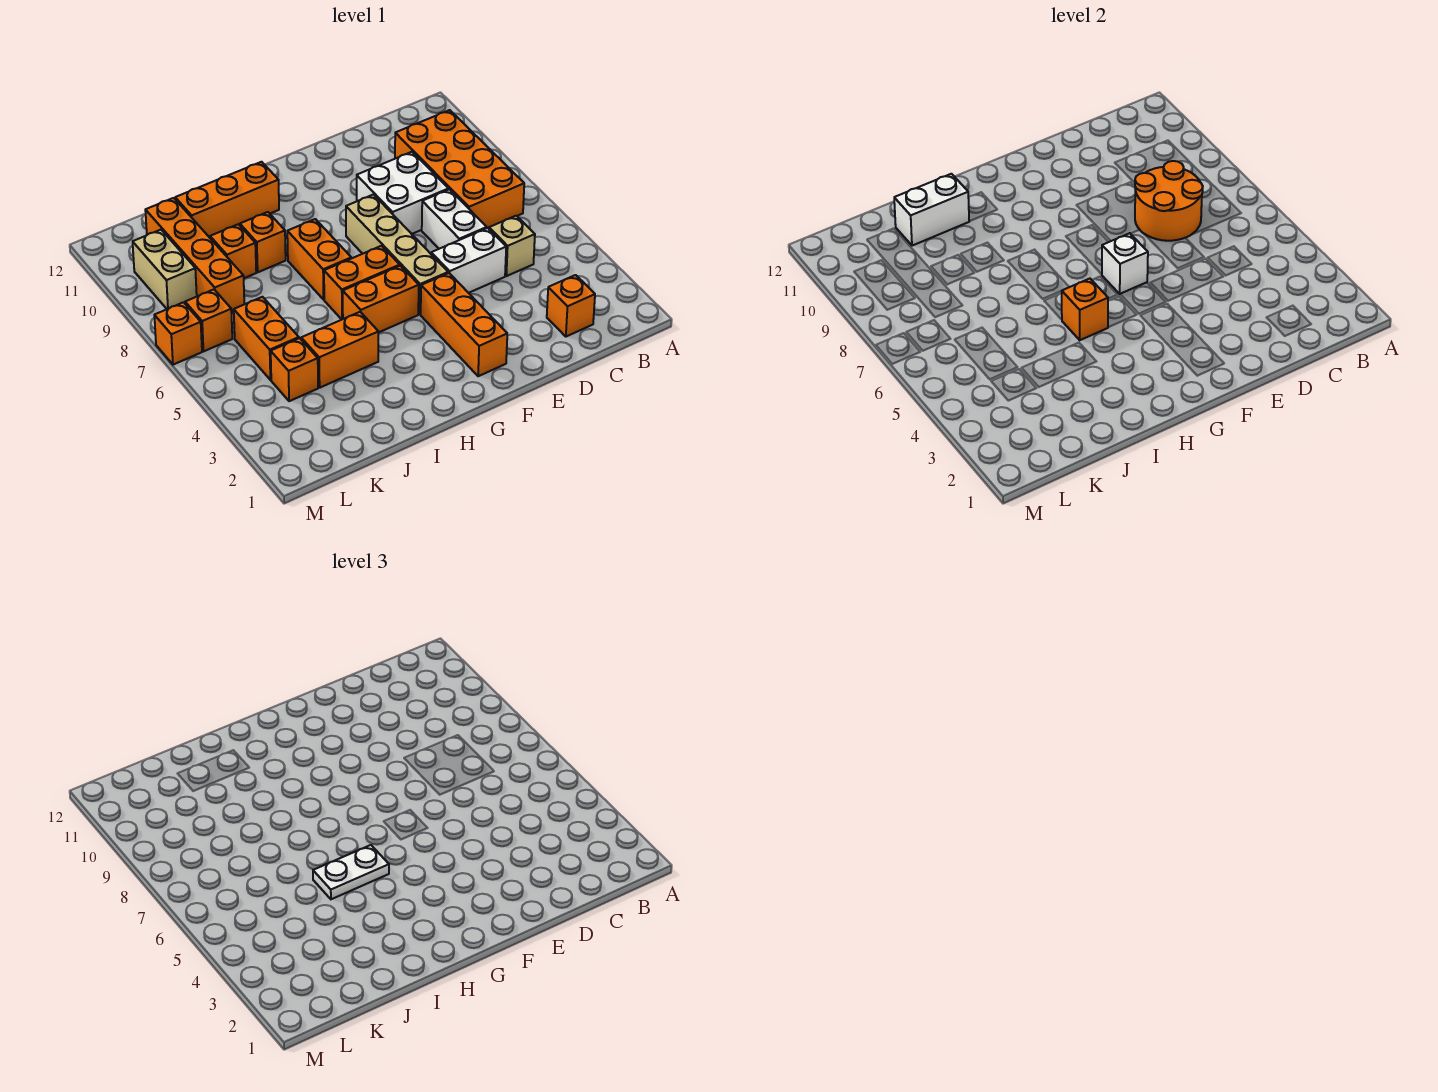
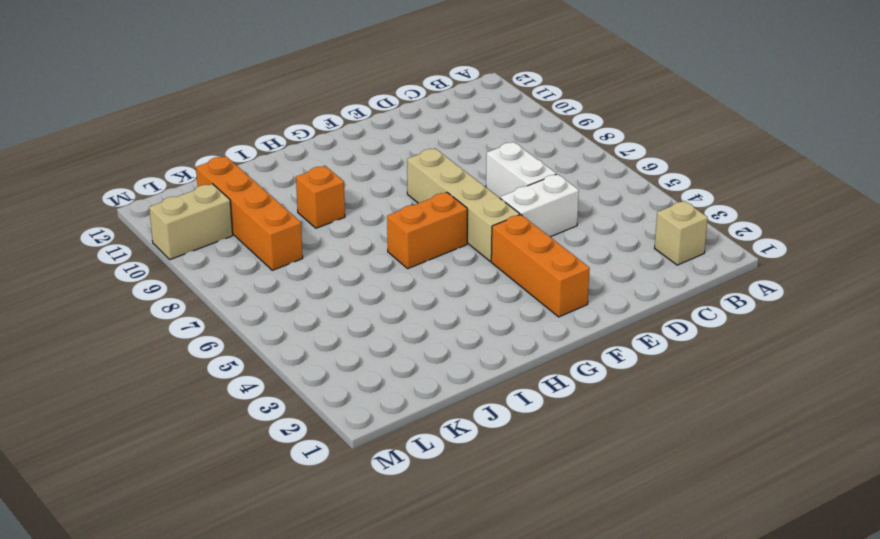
tan brick B2 level 1 -> tan brick C5 level 1
tan brick L10:M10 level 1 -> tan brick L9:L10 level 1
none -> orange brick B7:C10 level 1
none -> orange brick C2 level 1
none -> white brick D8:E9 level 1

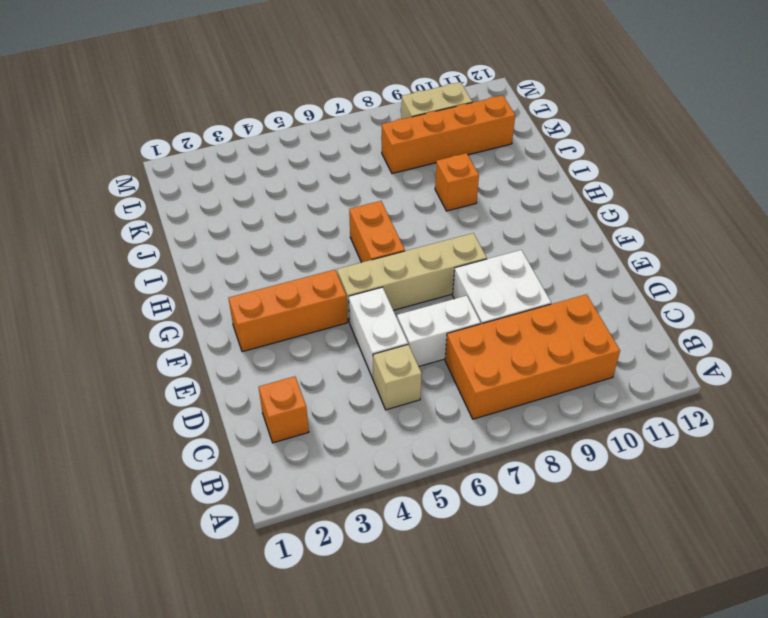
none -> orange brick G5:H5 level 1
none -> orange brick H7:H8 level 1
none -> orange brick H11:J11 level 1

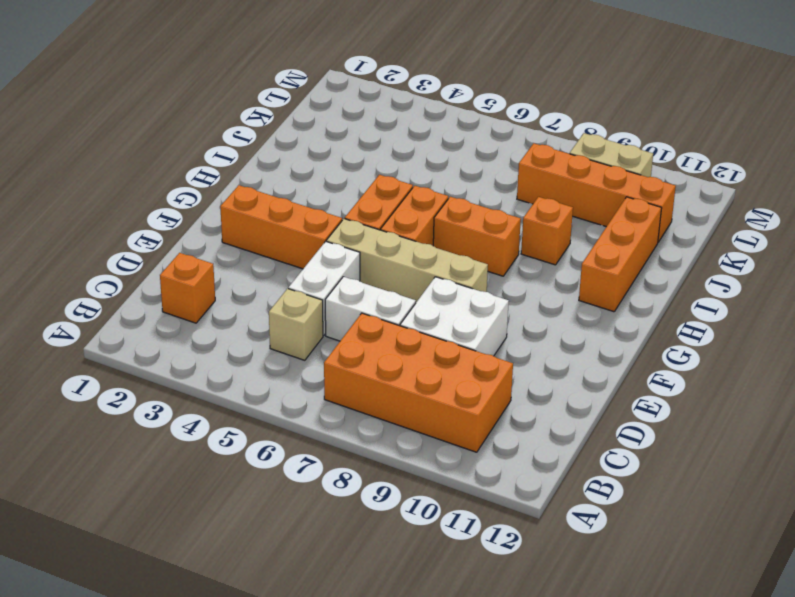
none -> orange brick I4:J4 level 1
none -> orange brick J9 level 1
none -> orange brick K4 level 1

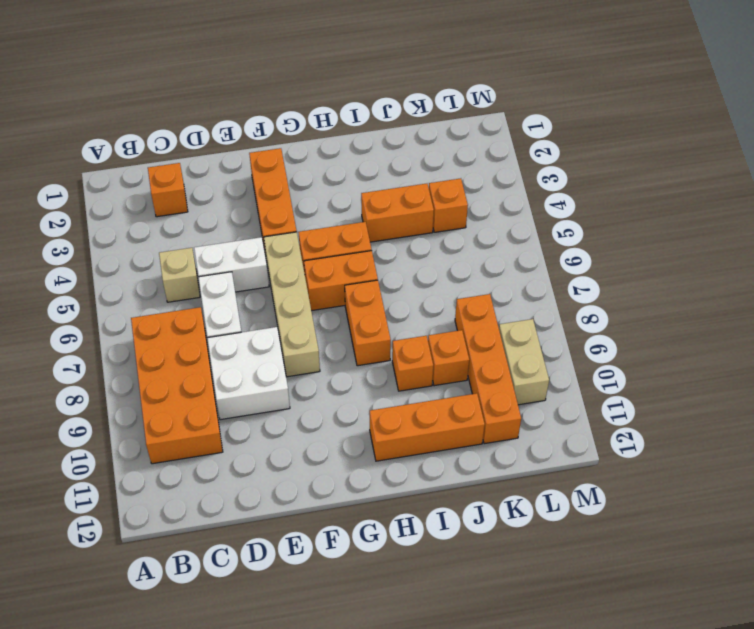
none -> orange brick K5:K6 level 1
none -> orange brick L7 level 1
none -> orange brick M7 level 1

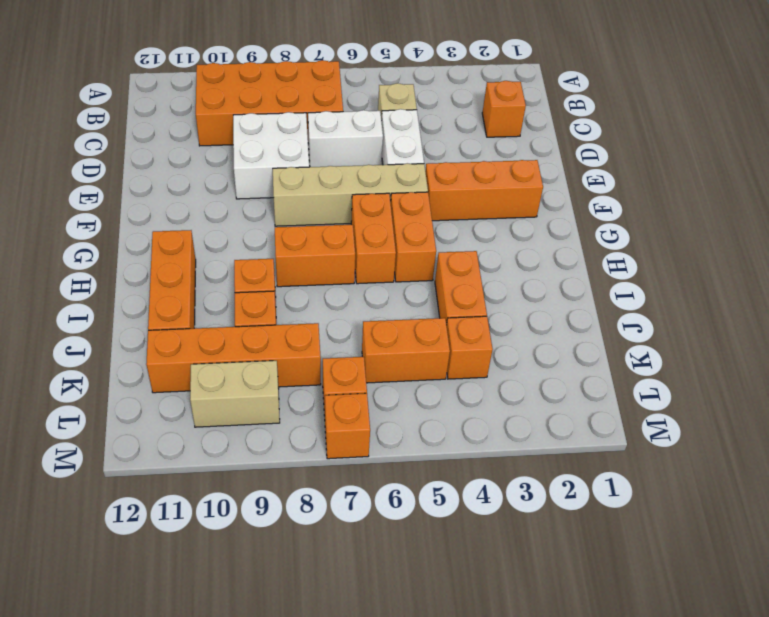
none -> orange round brick C7:D8 level 2
none -> white brick F6 level 2
none -> orange brick H5 level 2

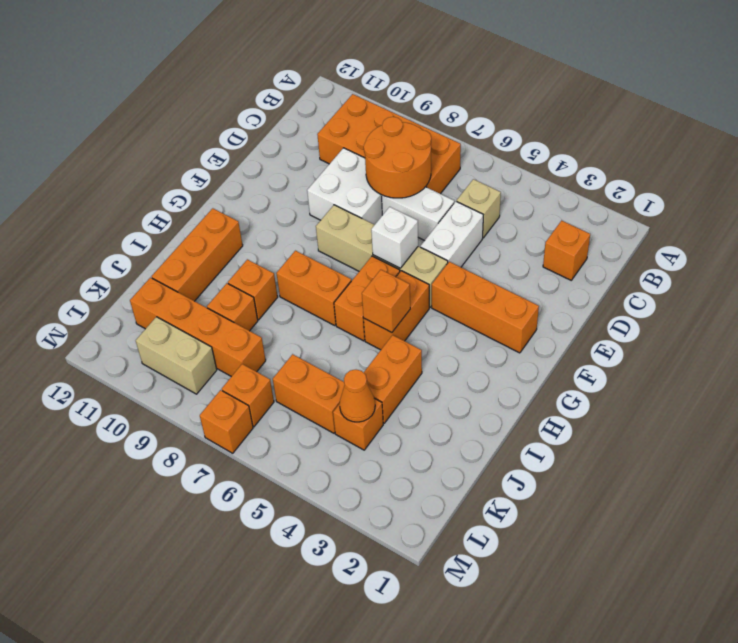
orange cone K4 level 2 -> none
none -> white brick I11:J11 level 2
none -> white plate H5:I5 level 3

